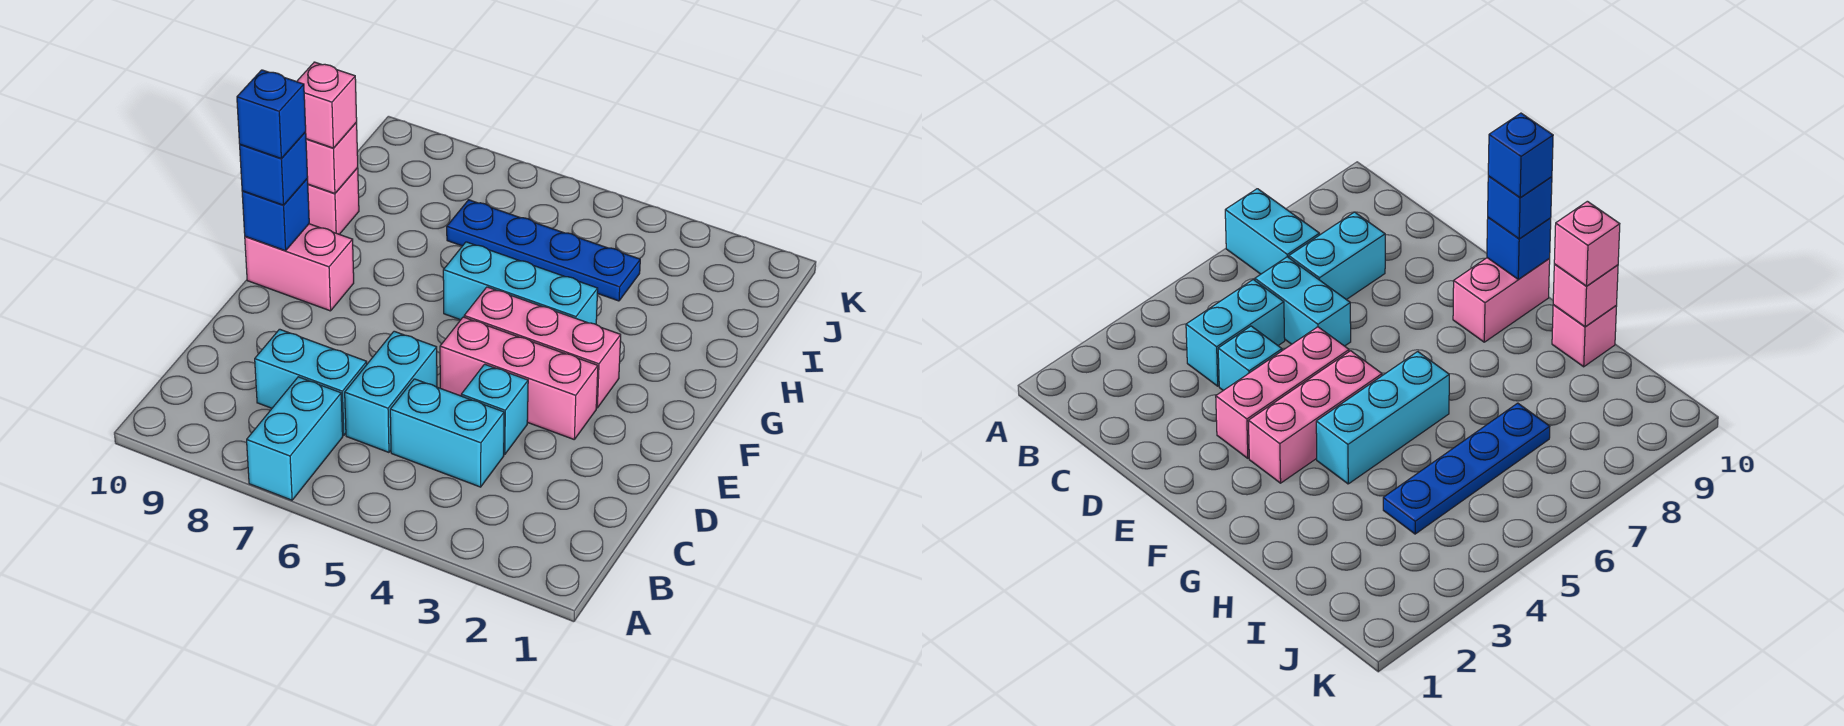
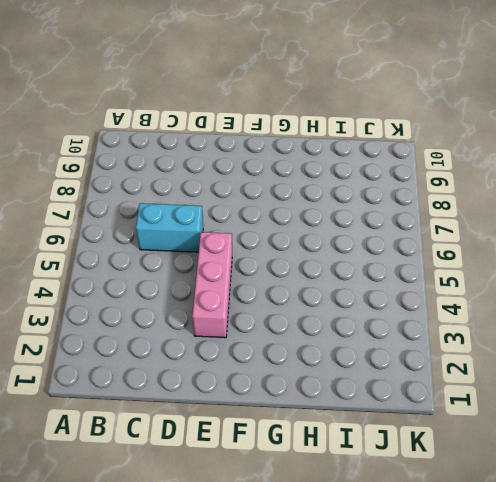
none -> cyan brick A7:B7 level 1
none -> cyan brick C4:C5 level 1
none -> cyan brick C7:C8 level 1

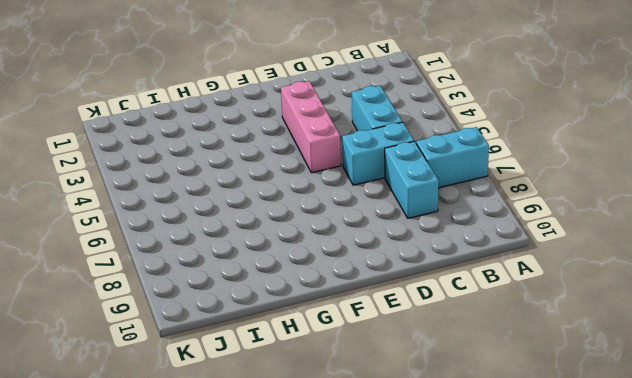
none -> cyan brick D4 level 1
none -> pink brick F3:F5 level 1
none -> pink brick F9:F10 level 1

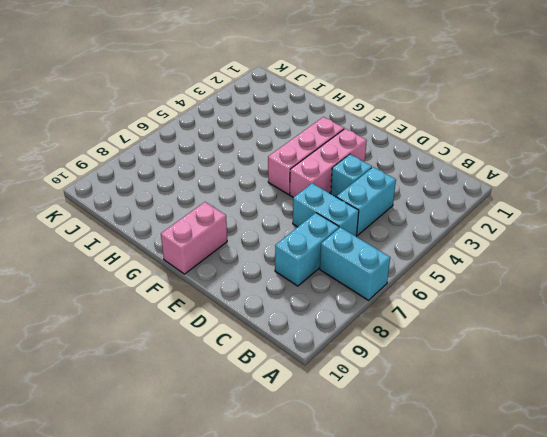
none -> cyan brick G4:G6 level 1
none -> pink brick H10 level 1
none -> blue plate I4:I7 level 1

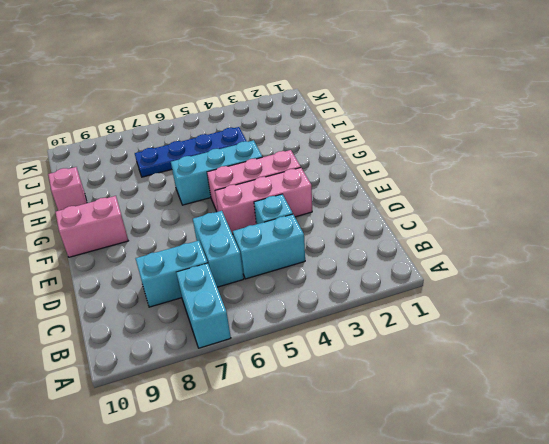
none -> blue brick F10 level 2
none -> pink brick H10 level 2
none -> blue brick F10 level 3

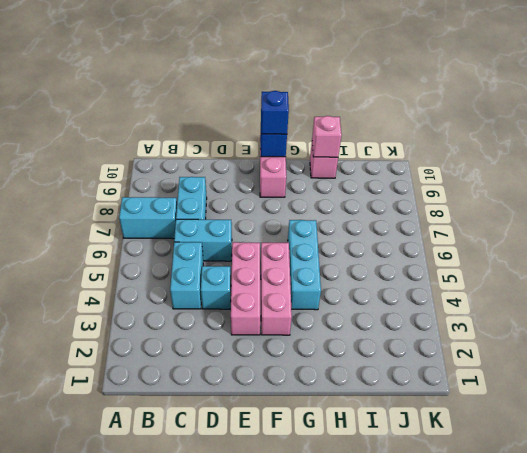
none -> blue plate I4:I7 level 1
none -> pink brick H10 level 3
none -> blue brick F10 level 4

